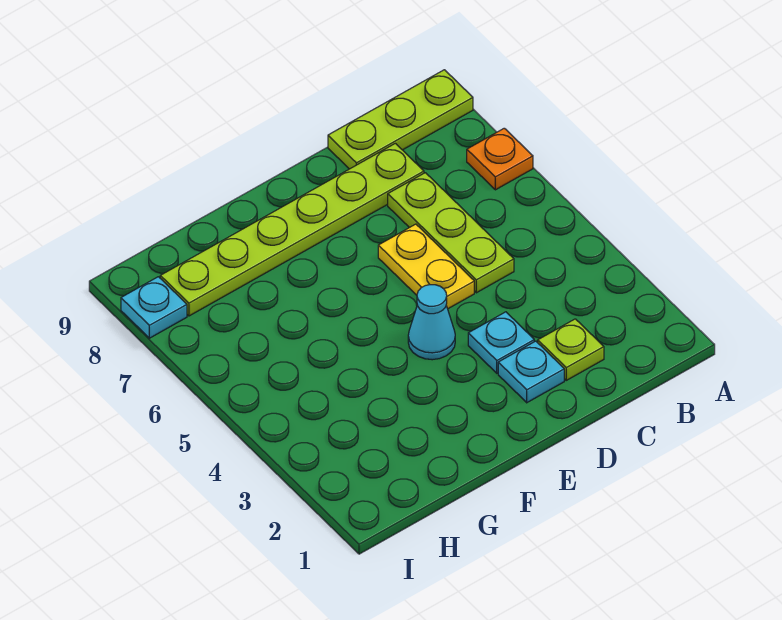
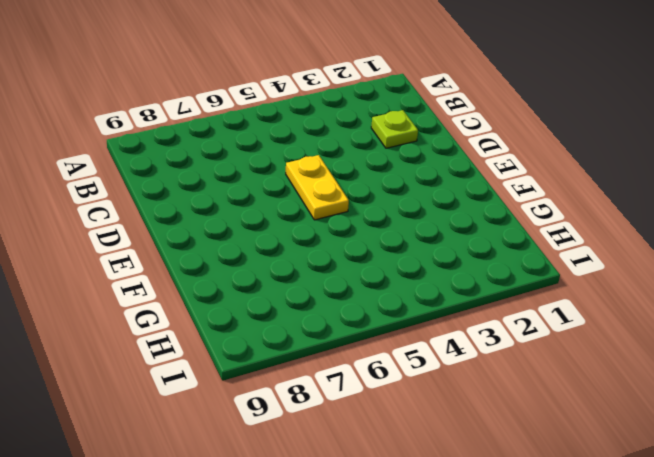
yellow plate D5:E5 level 1 -> yellow plate D5:D6 level 1
none -> orange plate A7 level 1
none -> lime plate A9:C9 level 1

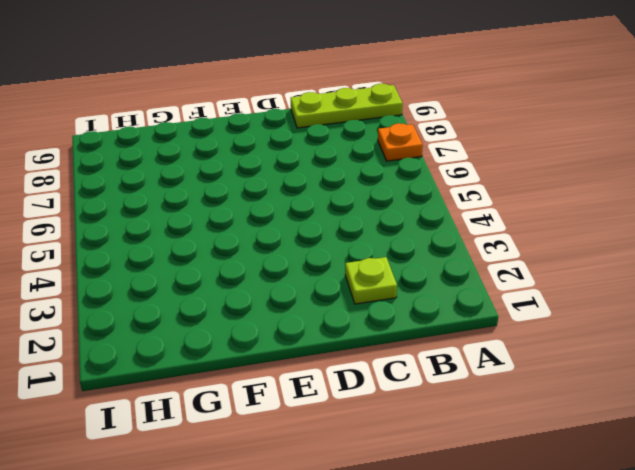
none -> lime plate C5:C7 level 1
none -> lime plate C8:H8 level 1

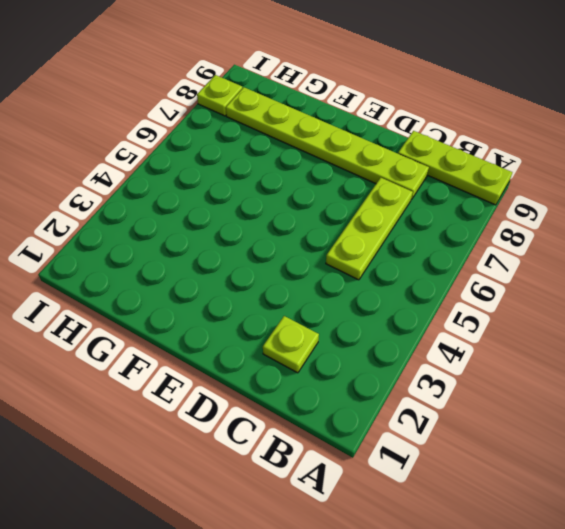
lime plate I8 level 1 -> cyan plate I8 level 1
none -> orange plate A7 level 1
none -> cyan plate D2 level 1

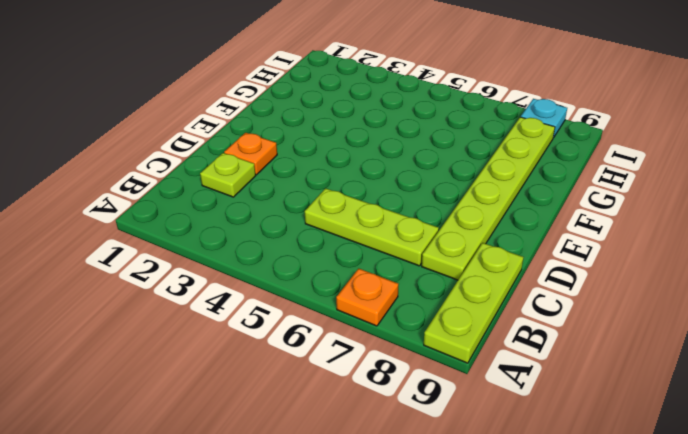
orange plate D2 level 1 -> cyan plate D2 level 1
none -> cyan plate D3 level 1
none -> yellow plate D5:D6 level 1

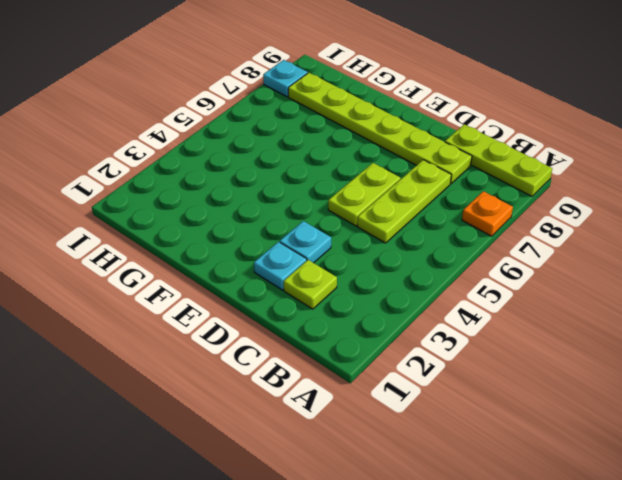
lime plate D5:D6 level 1 -> yellow plate D5:D6 level 1
none -> cyan cone E4 level 1

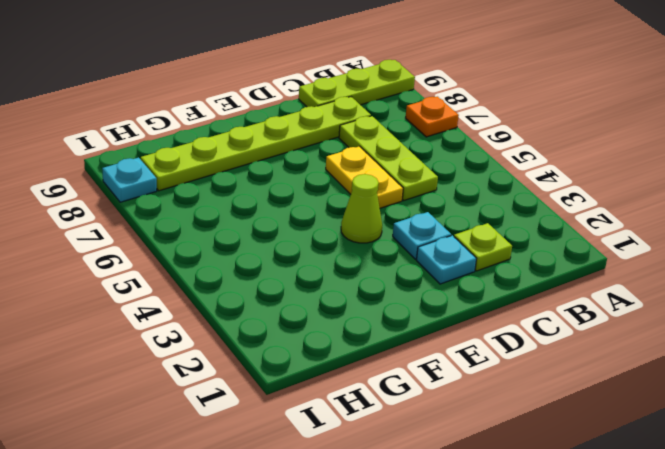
lime cone E4 level 1 -> cyan cone E4 level 1

